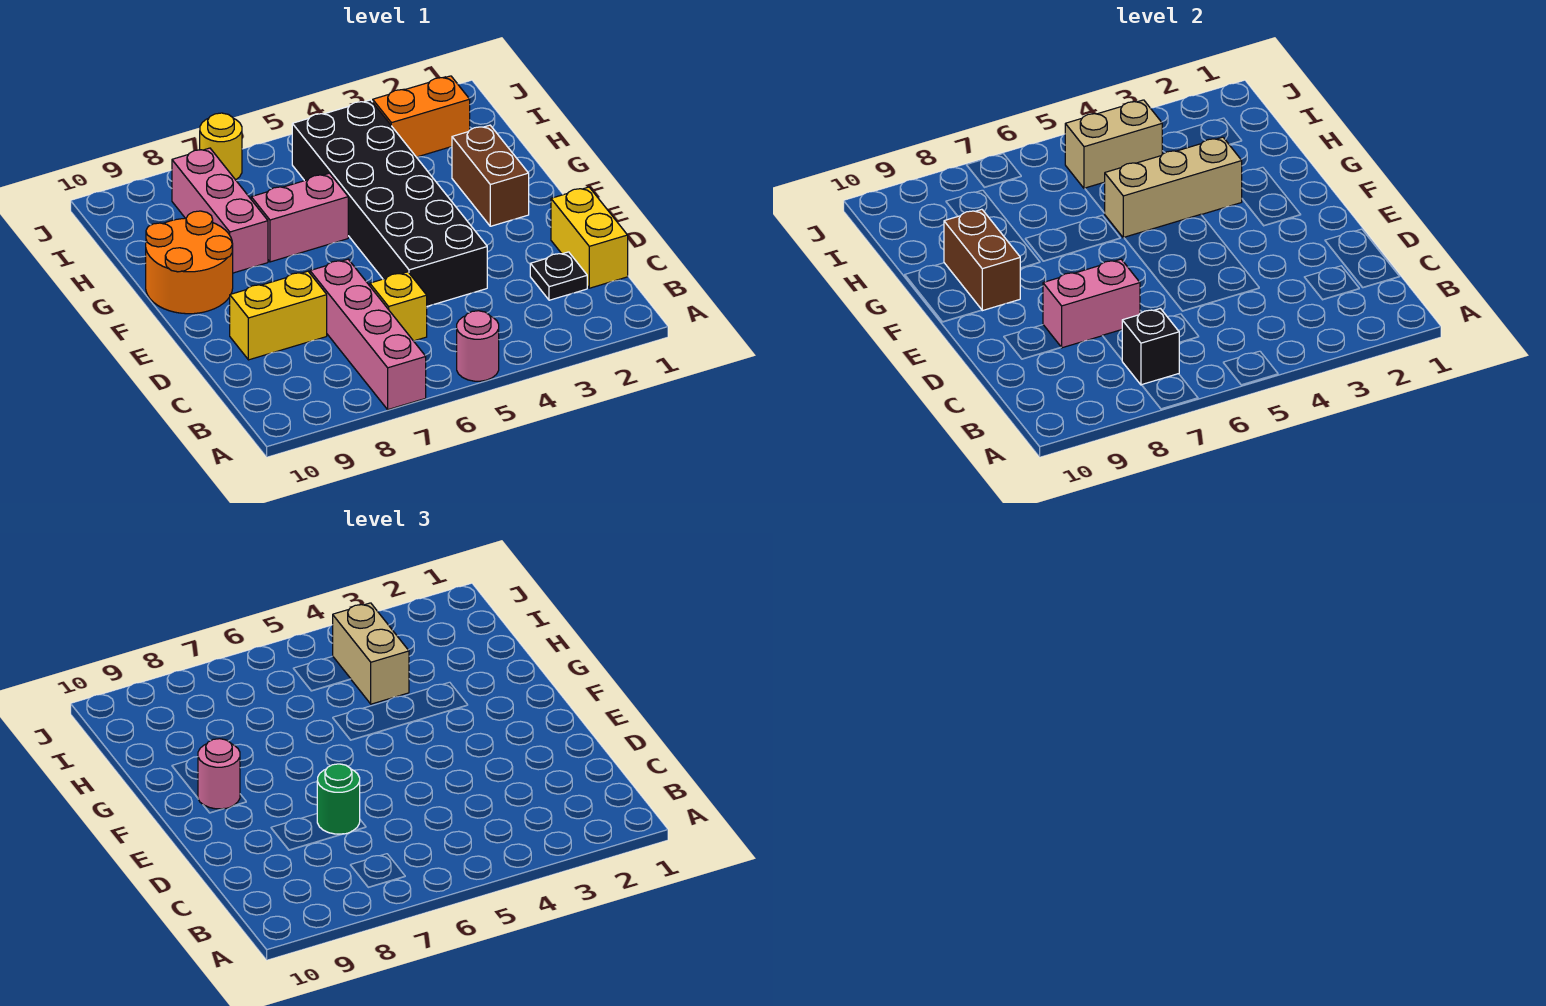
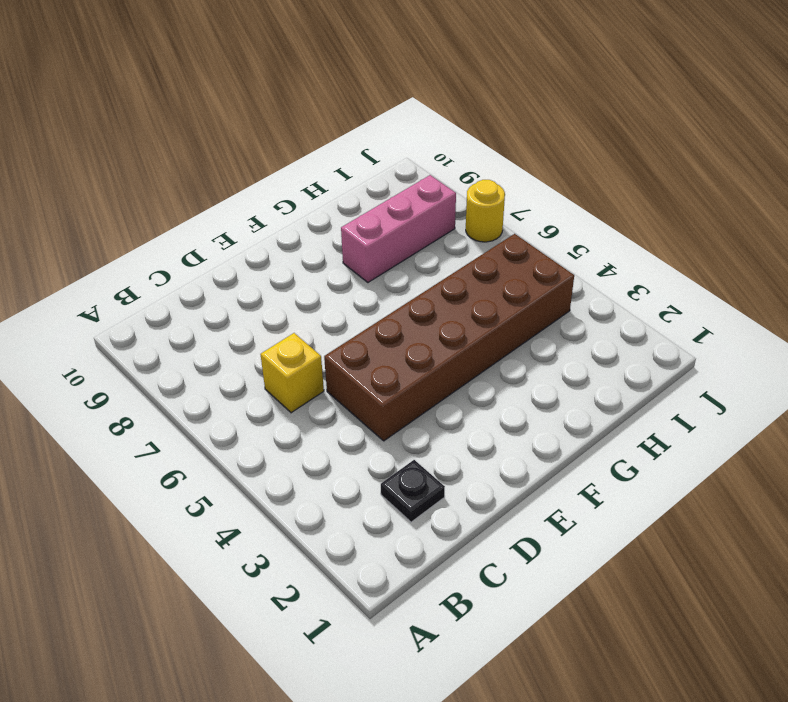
brown brick D4:I5 level 1 -> black brick D4:I5 level 1
none -> pink round brick A5 level 1
none -> pink brick A7:D7 level 1
none -> yellow brick C1:D1 level 1

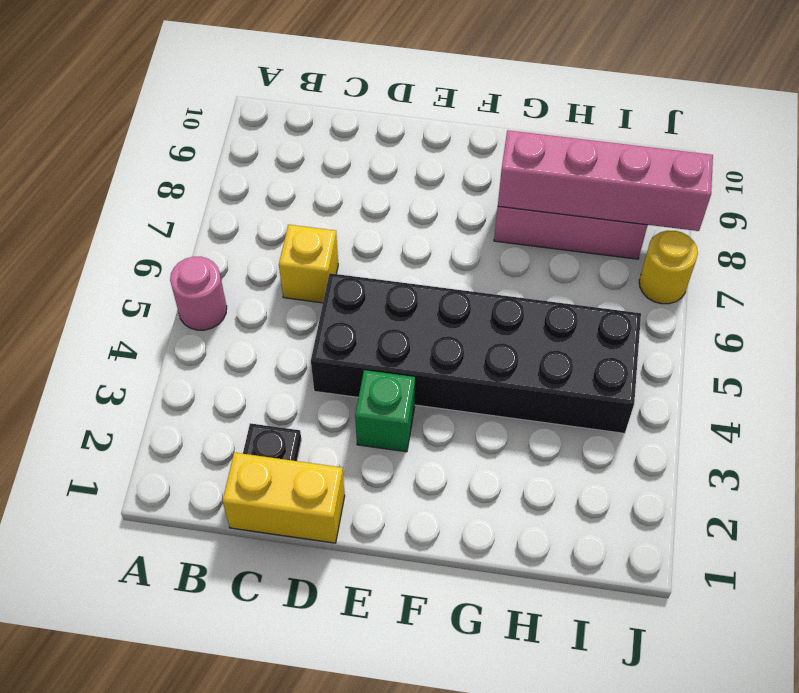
green brick E3 level 1 -> none
pink brick G8:J8 level 2 -> pink brick A7:D7 level 1
none -> yellow brick D8:D9 level 1
none -> brown brick F2:G2 level 1
none -> orange round brick F9:G10 level 1

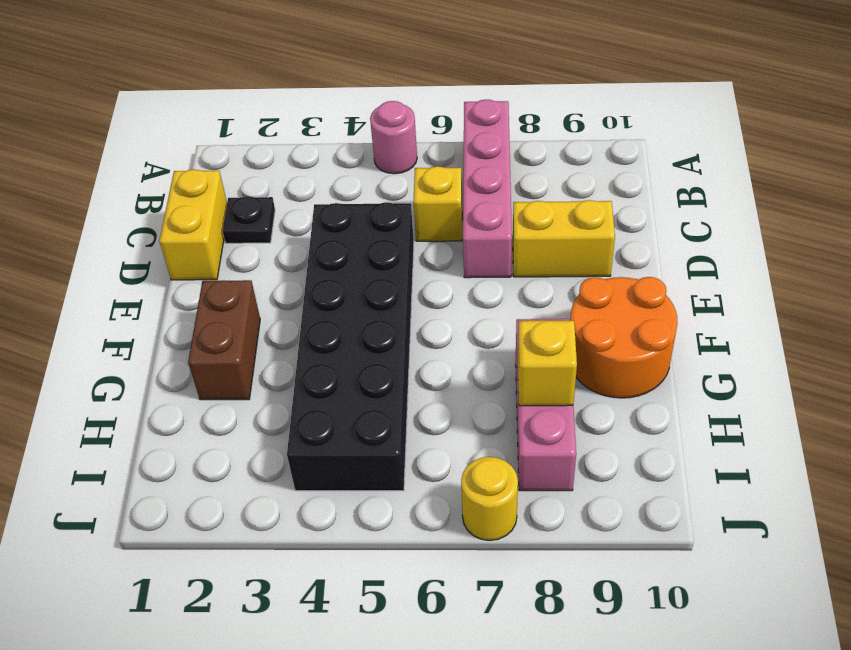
yellow brick H8 level 2 -> none
none -> pink brick G6:G7 level 1
none -> orange brick I2:I3 level 1
none -> black brick B7 level 2

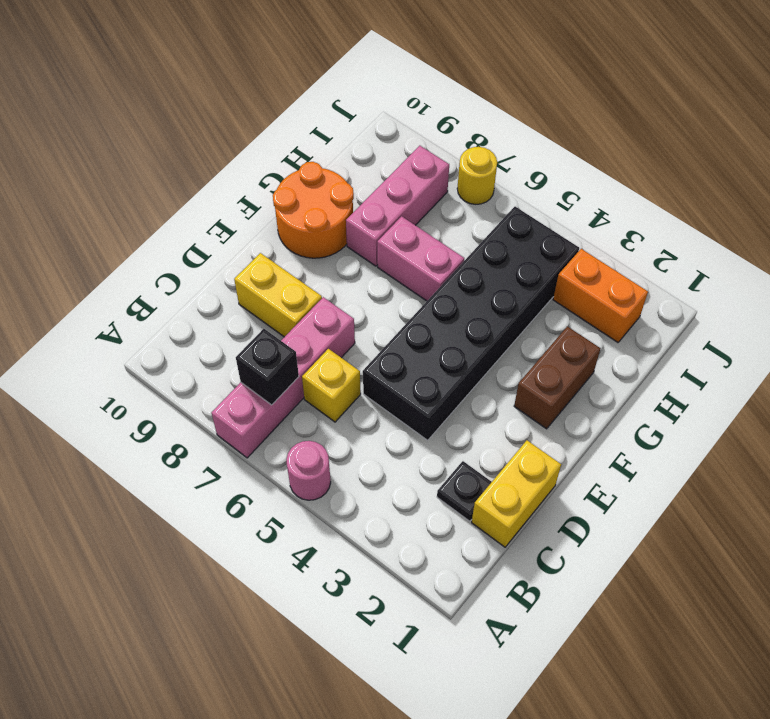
none -> pink brick D7:D8 level 2
none -> brown brick F9:G9 level 2
none -> tan brick G3:G5 level 2

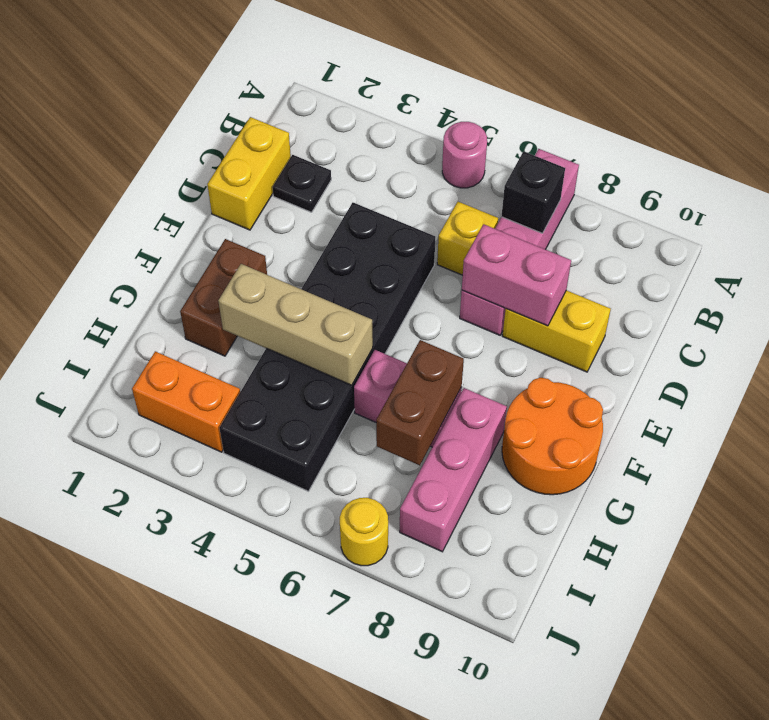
brown brick G7:H7 level 2 -> brown brick F9:G9 level 2
none -> tan brick I4:I5 level 2
none -> green round brick D7 level 3
none -> pink round brick F9 level 3

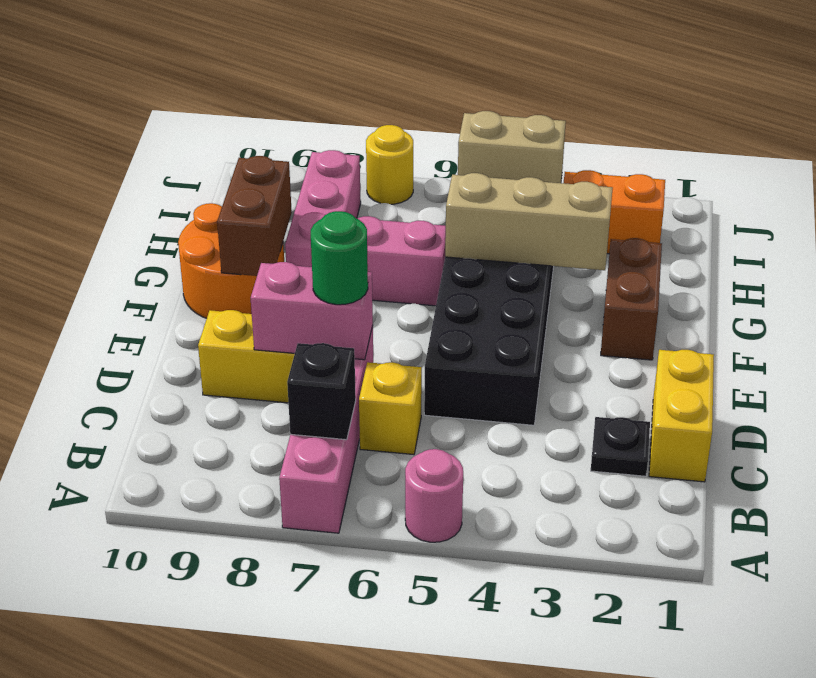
none -> pink round brick F9 level 3
none -> tan brick H4:I4 level 3

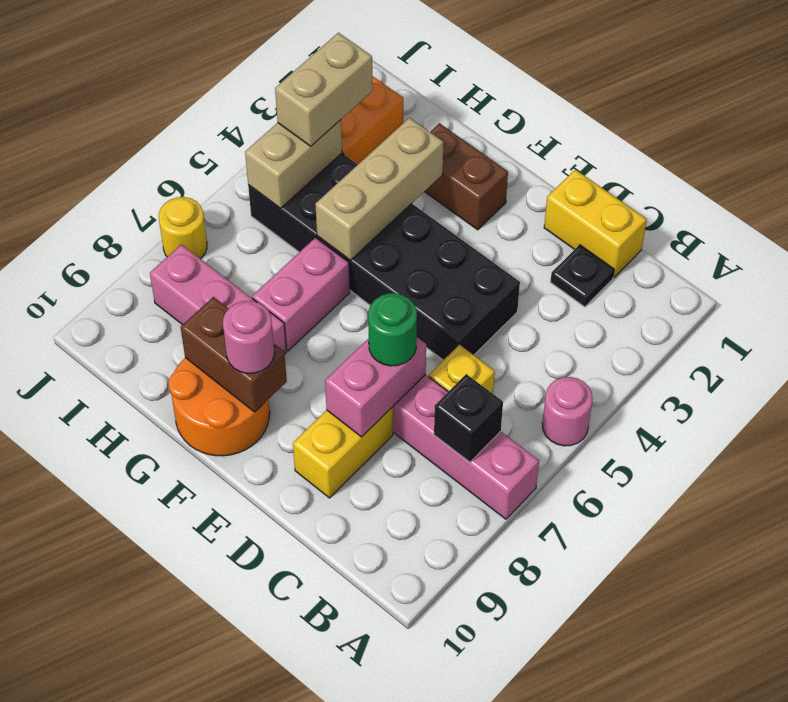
tan brick I3:I4 level 3 -> tan brick H4:I4 level 3

